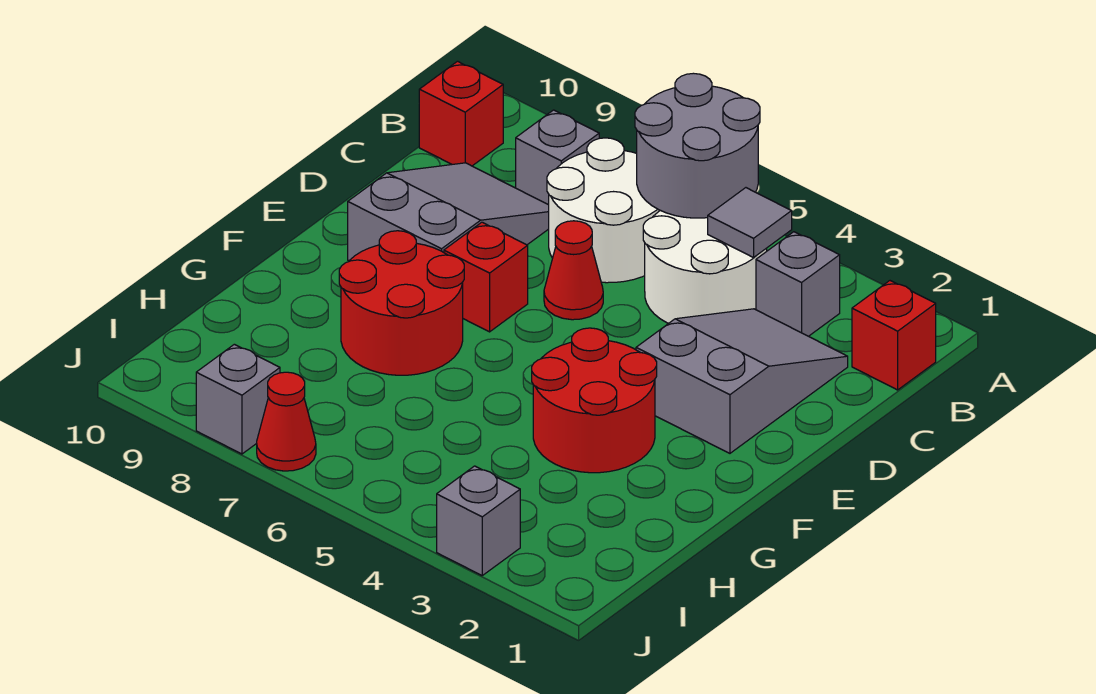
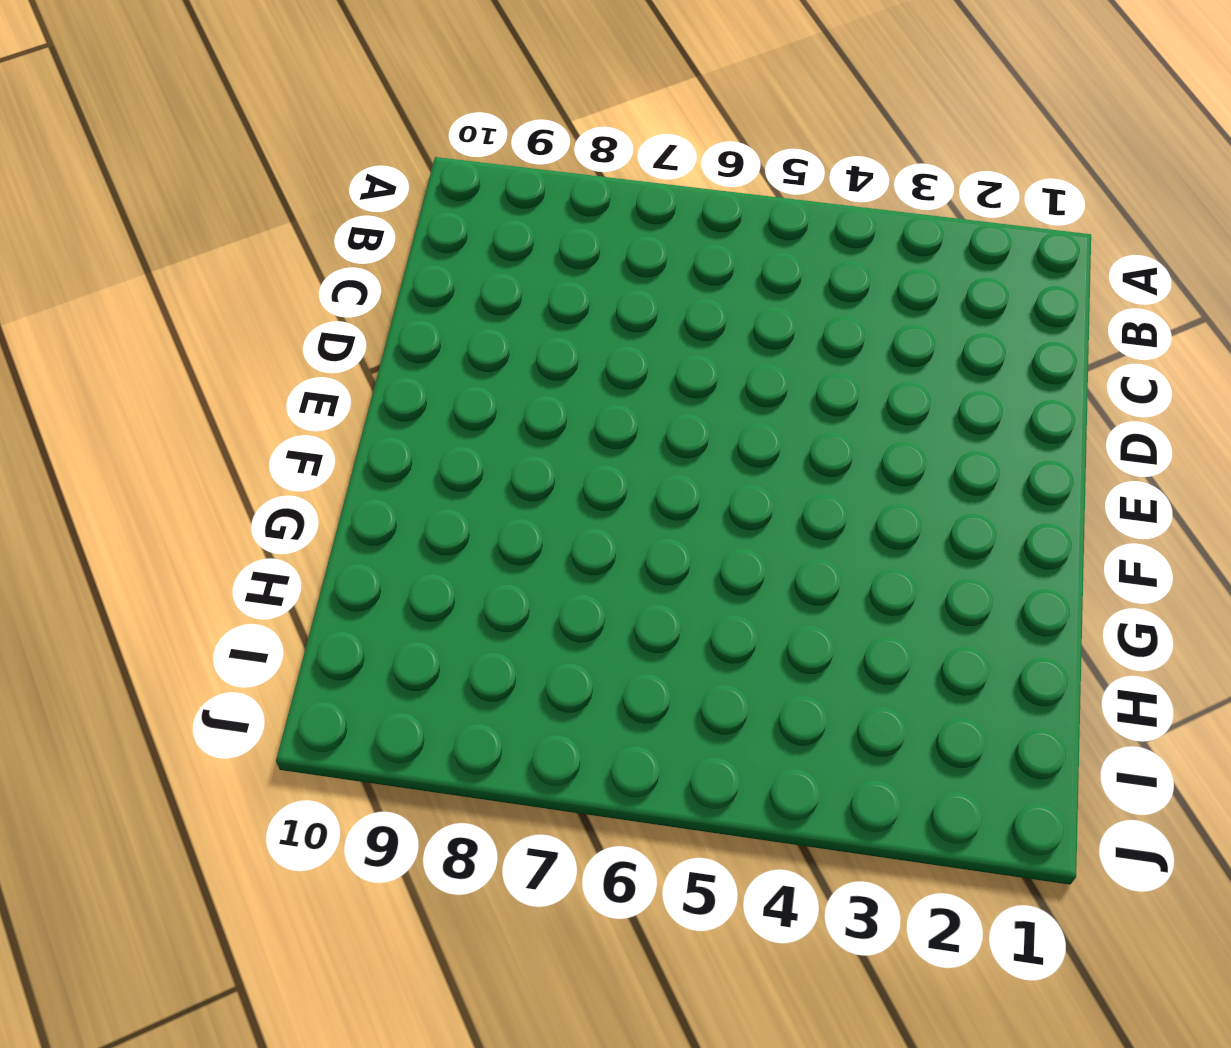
none -> red brick B1 level 1
none -> grey brick B3 level 1
none -> white round brick B4:C5 level 1

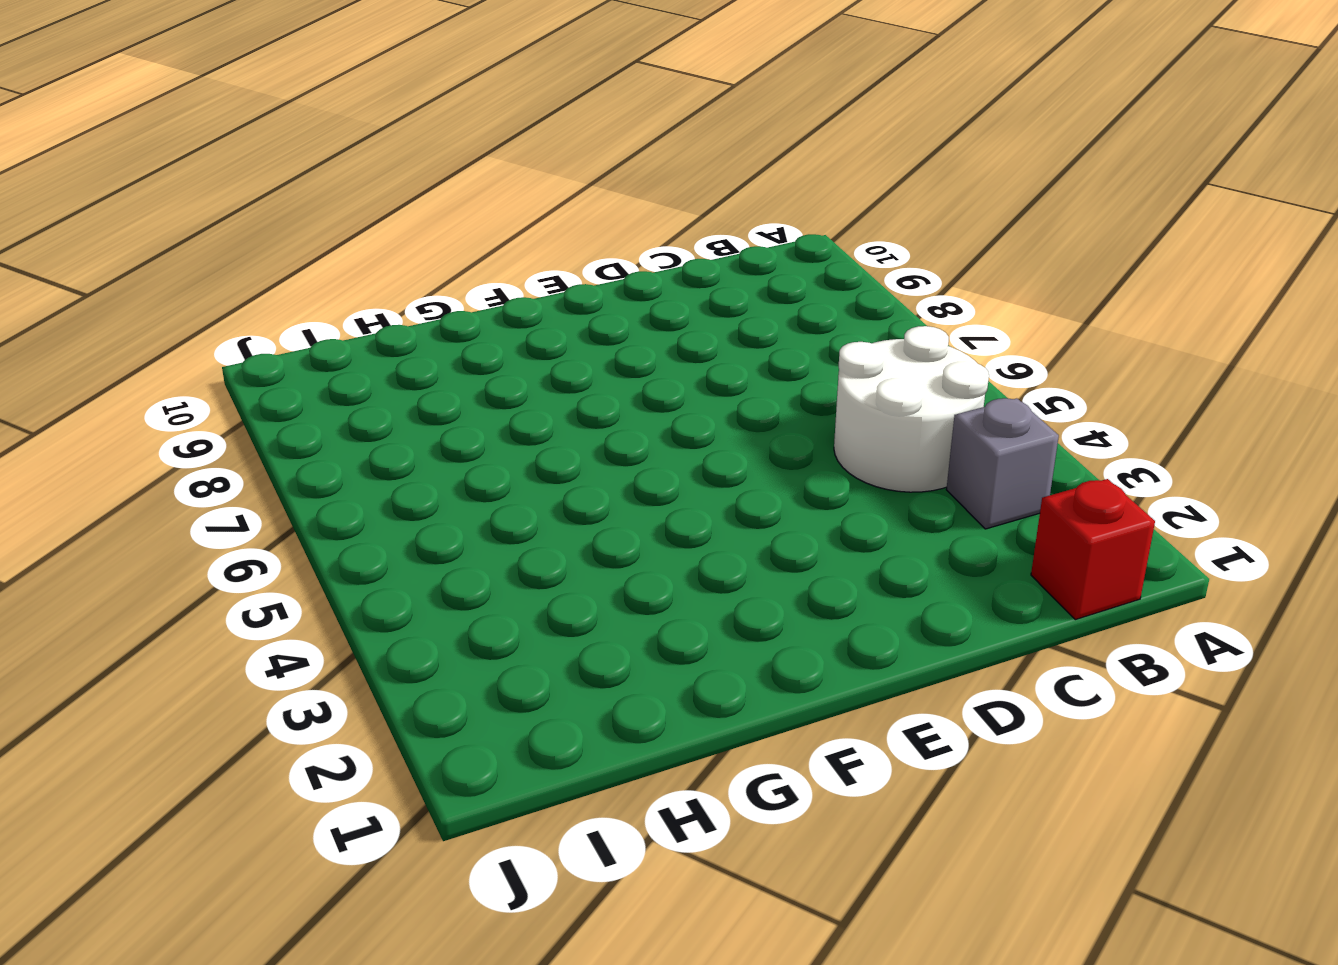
none -> white round brick B6:C7 level 1
none -> grey brick B8 level 1
none -> red brick B10 level 1

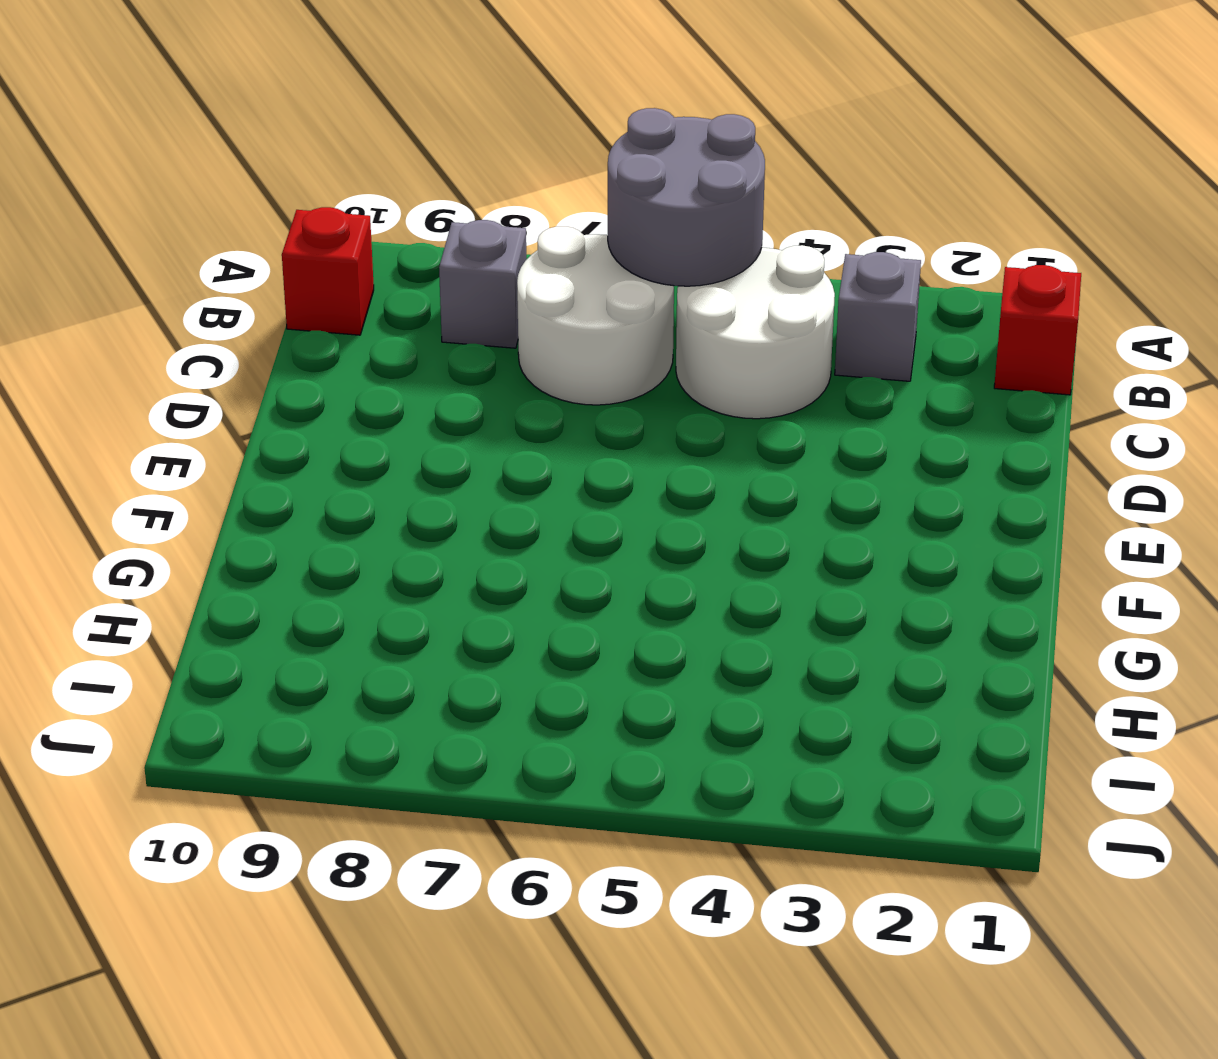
none -> grey slope C2:E3 level 1 top E
none -> grey slope C8:E9 level 1 top E
none -> red cone D6 level 1

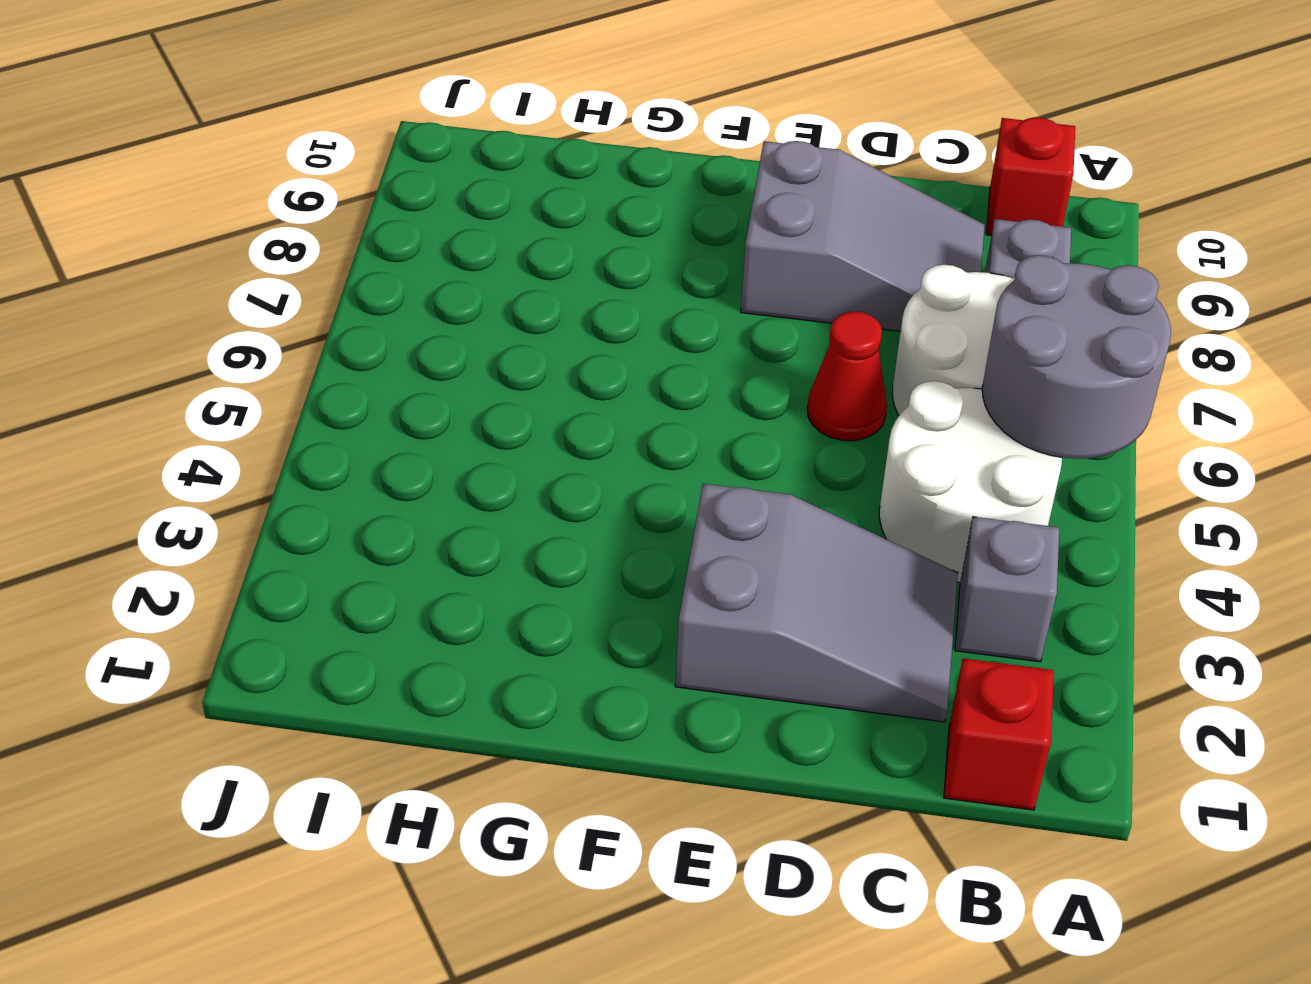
none -> red brick E7 level 1
none -> red round brick F3:G4 level 1
none -> red round brick F7:G8 level 1

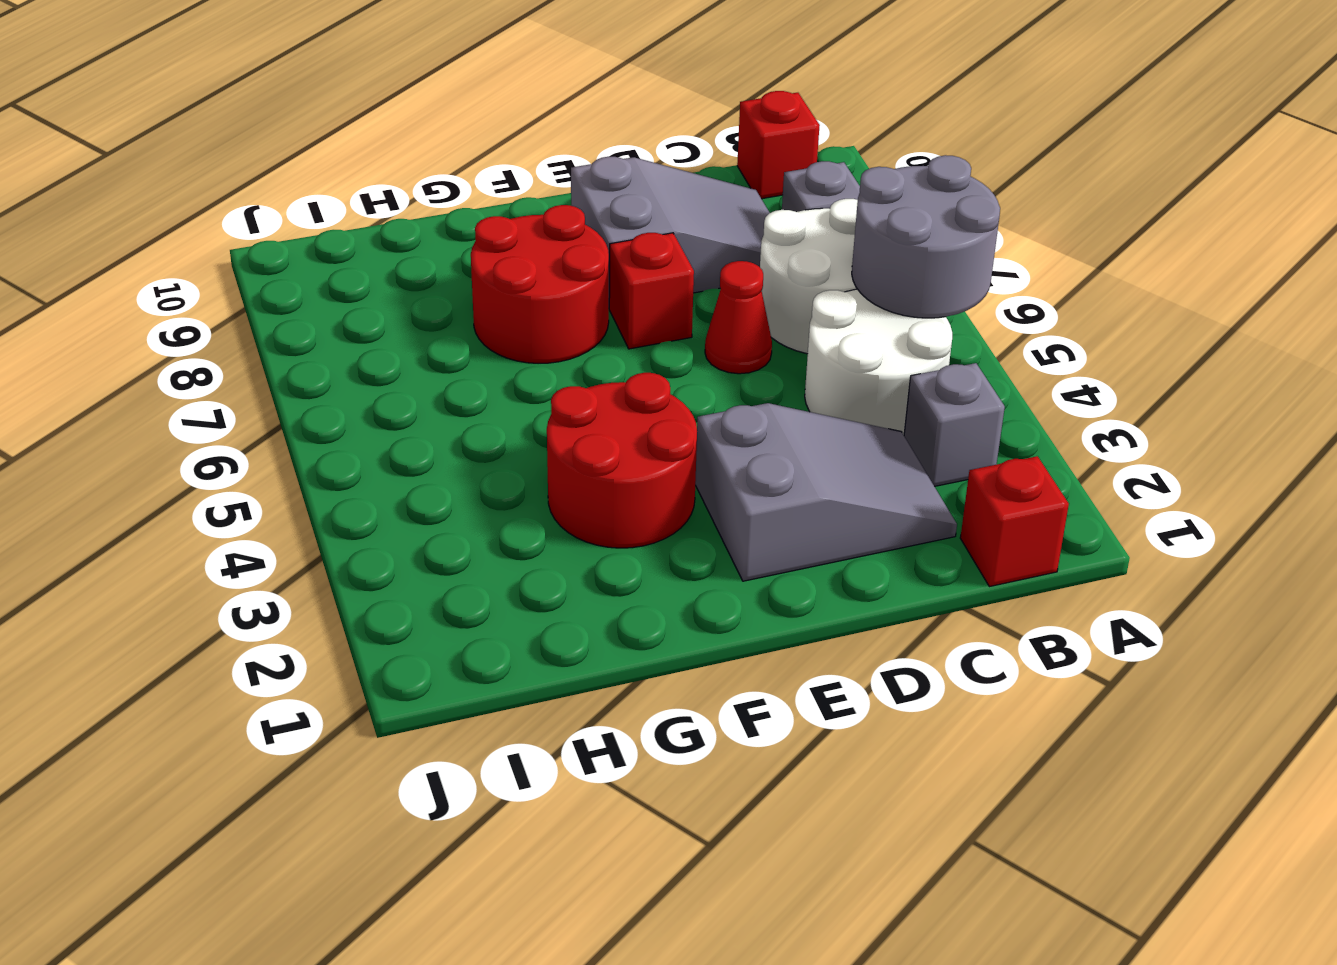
none -> grey brick J3 level 1
none -> red cone J7 level 1
none -> grey brick J8 level 1

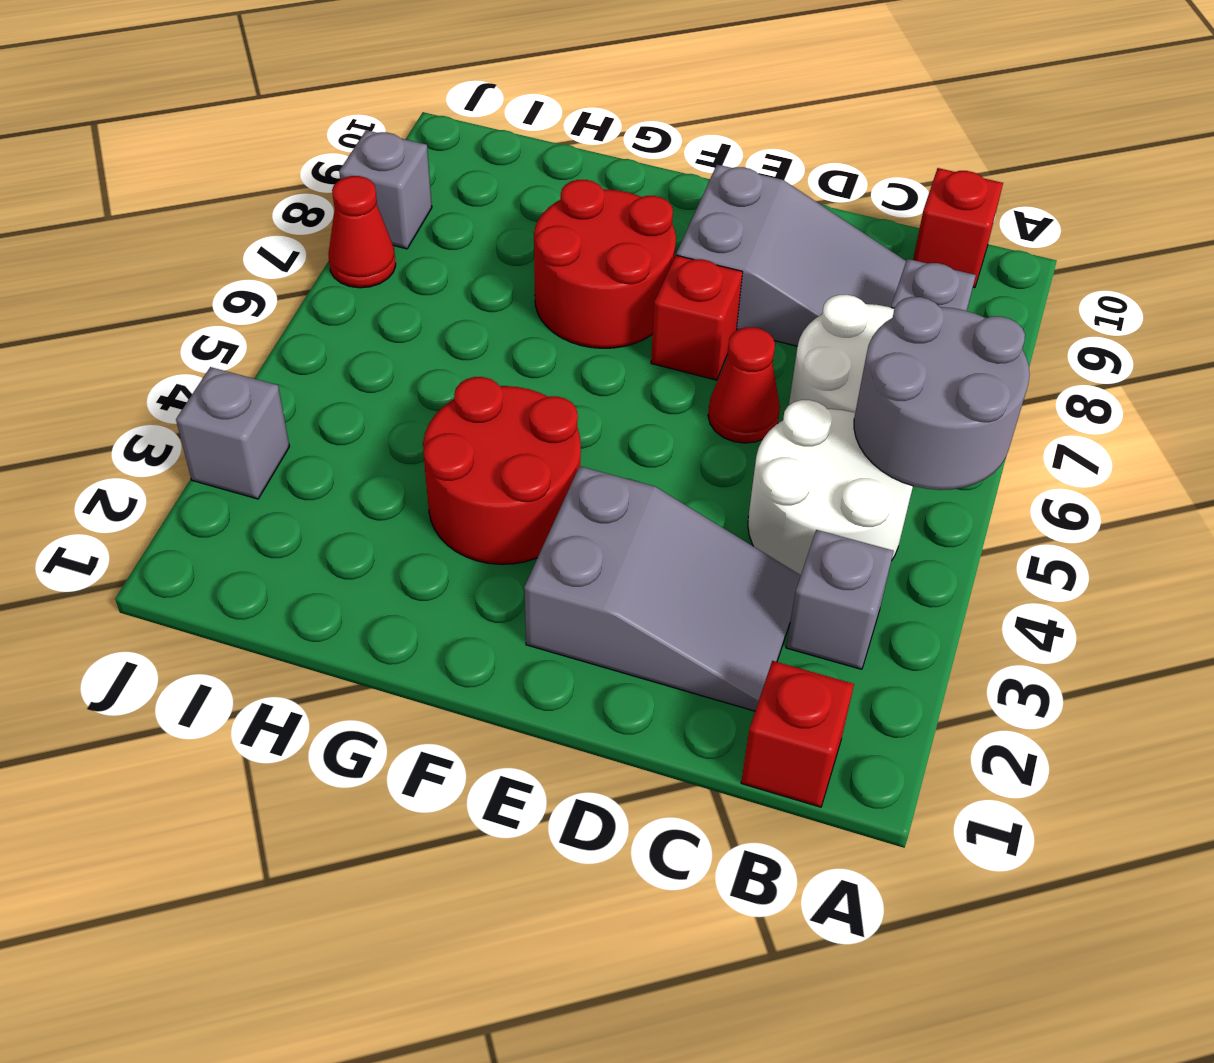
none -> grey tile B4 level 2

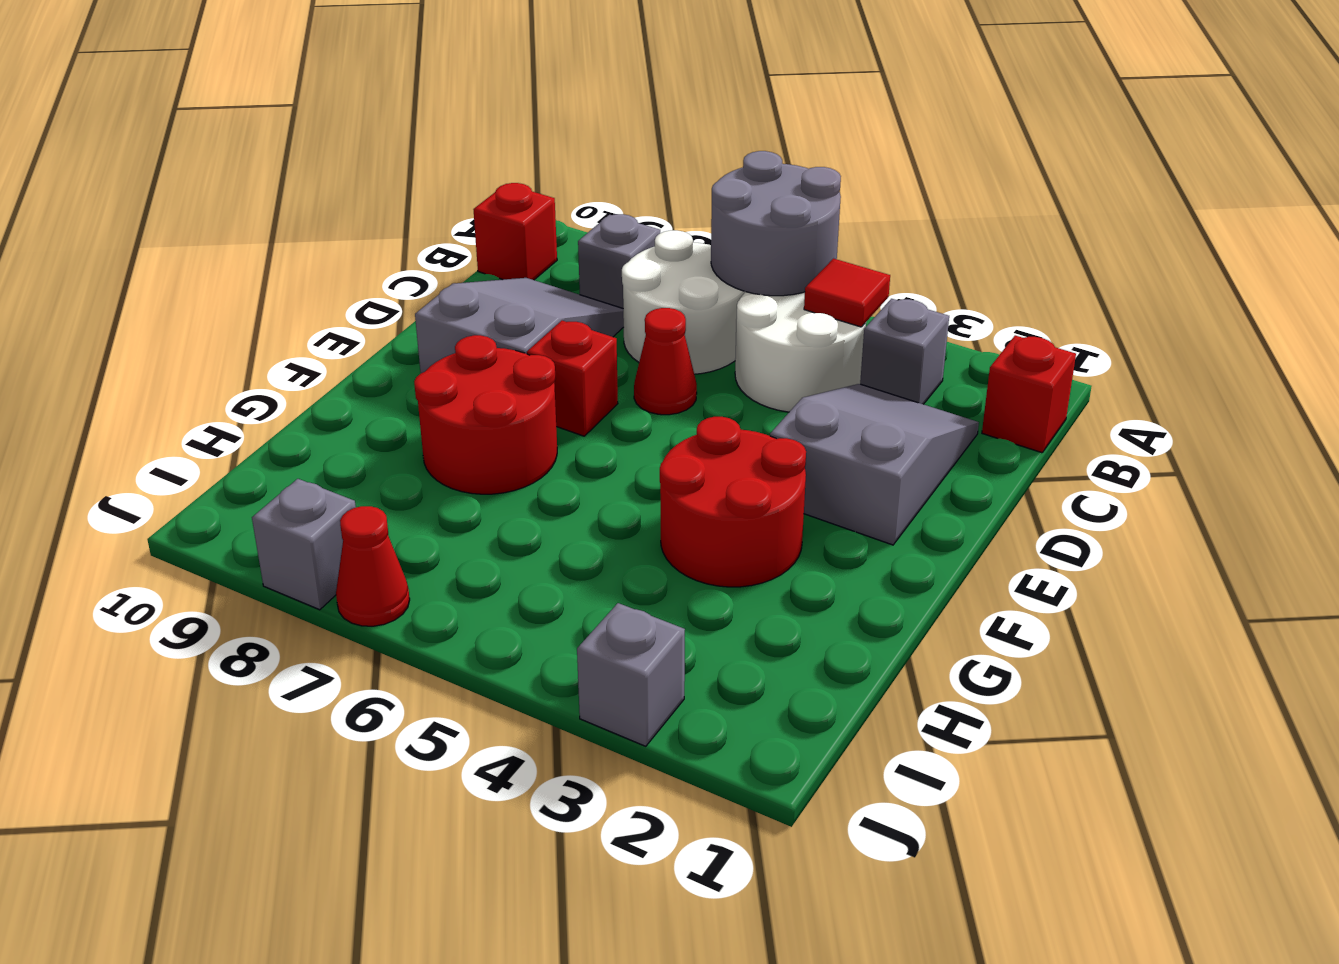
red tile B4 level 2 -> grey tile B4 level 2

